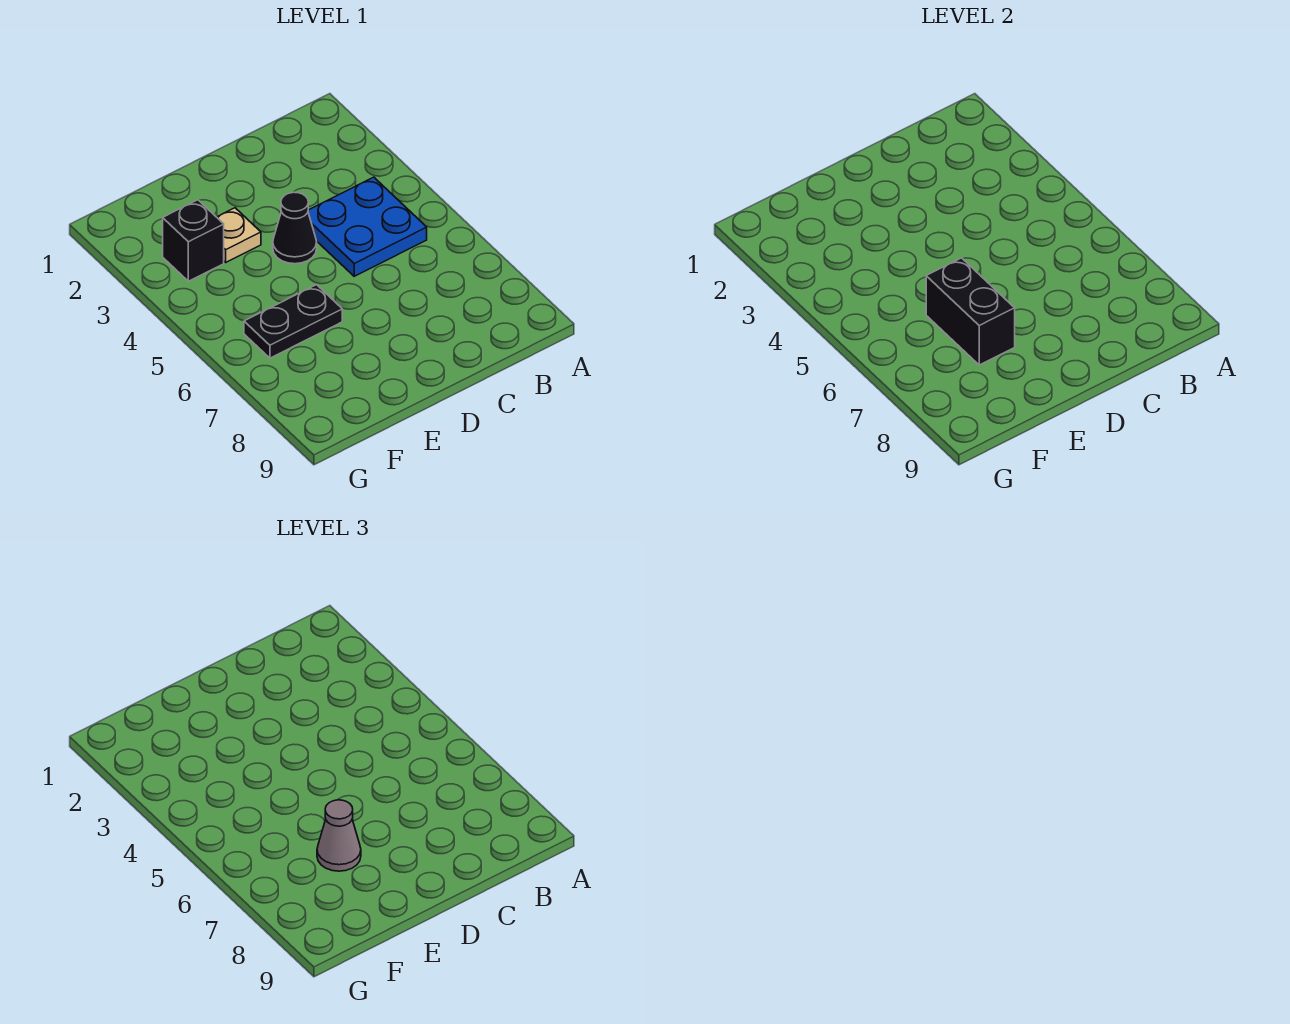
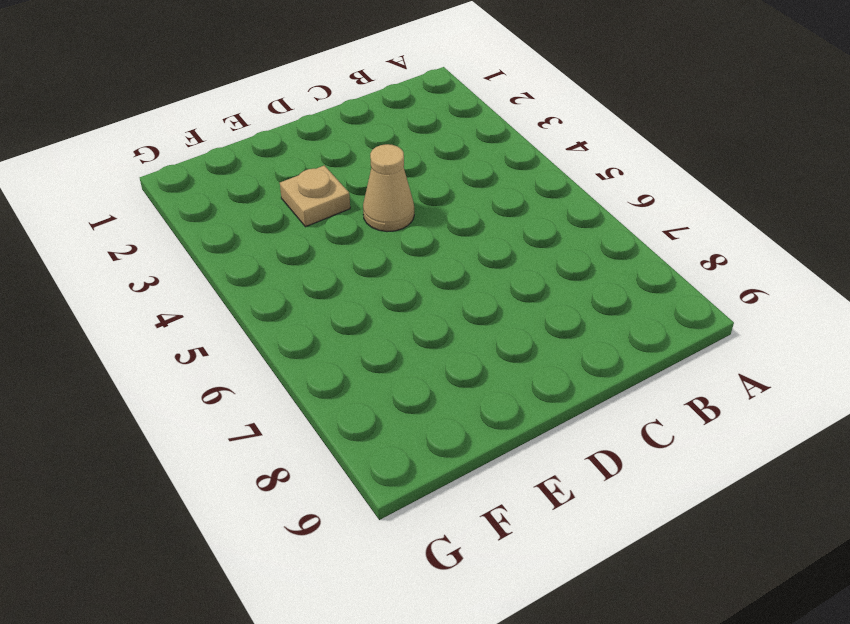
tan cone D4 level 1 -> black cone D4 level 1
none -> blue plate B4:C5 level 1
none -> black plate E6:F6 level 1

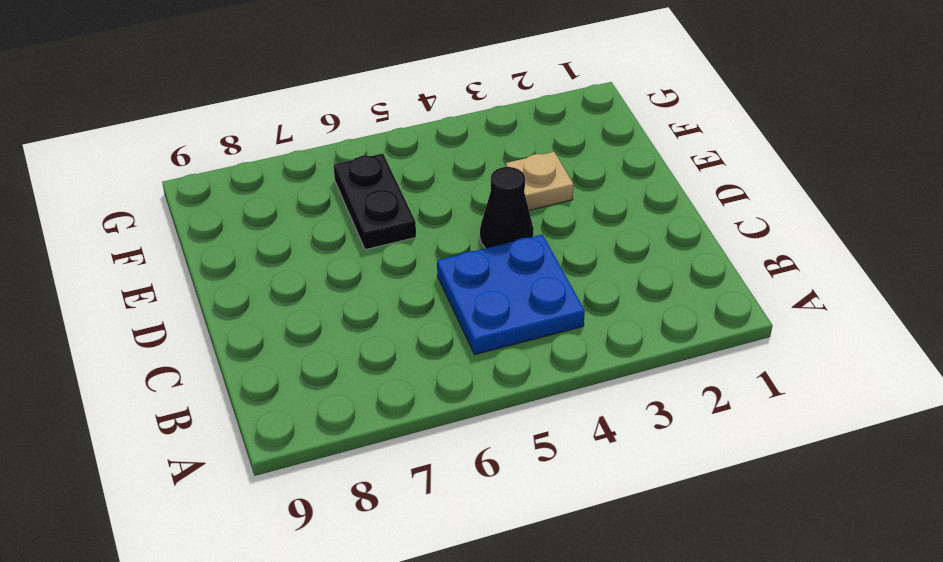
none -> black brick F3 level 1
none -> black brick E6:E7 level 2

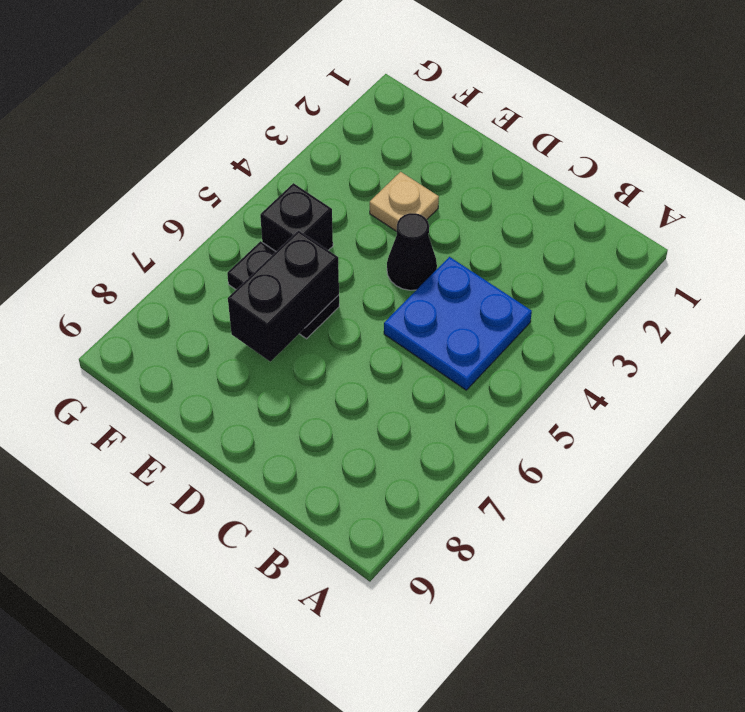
black brick F5 level 1 -> black brick F3 level 1
none -> grey cone E7 level 3

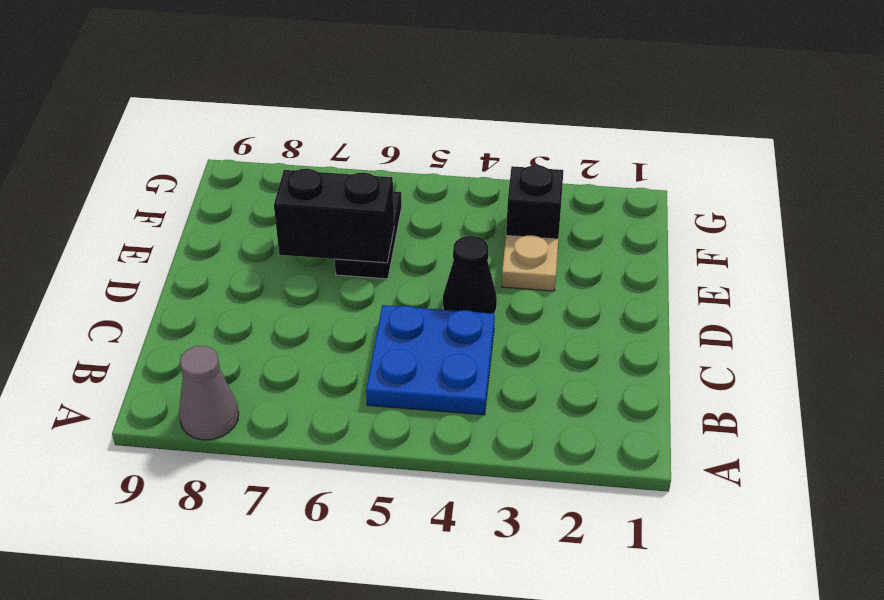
grey cone A8 level 1 -> grey cone E7 level 3

